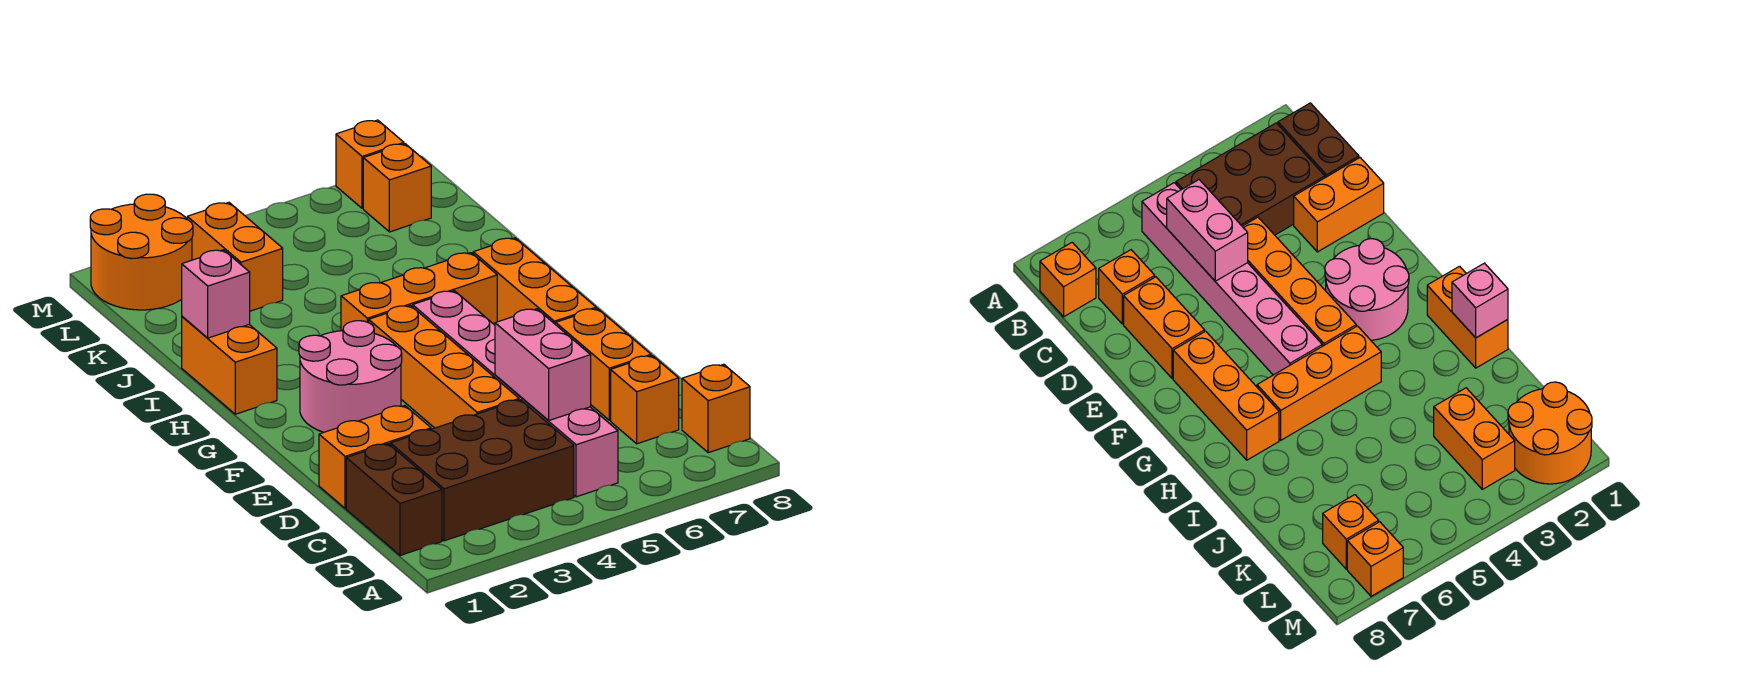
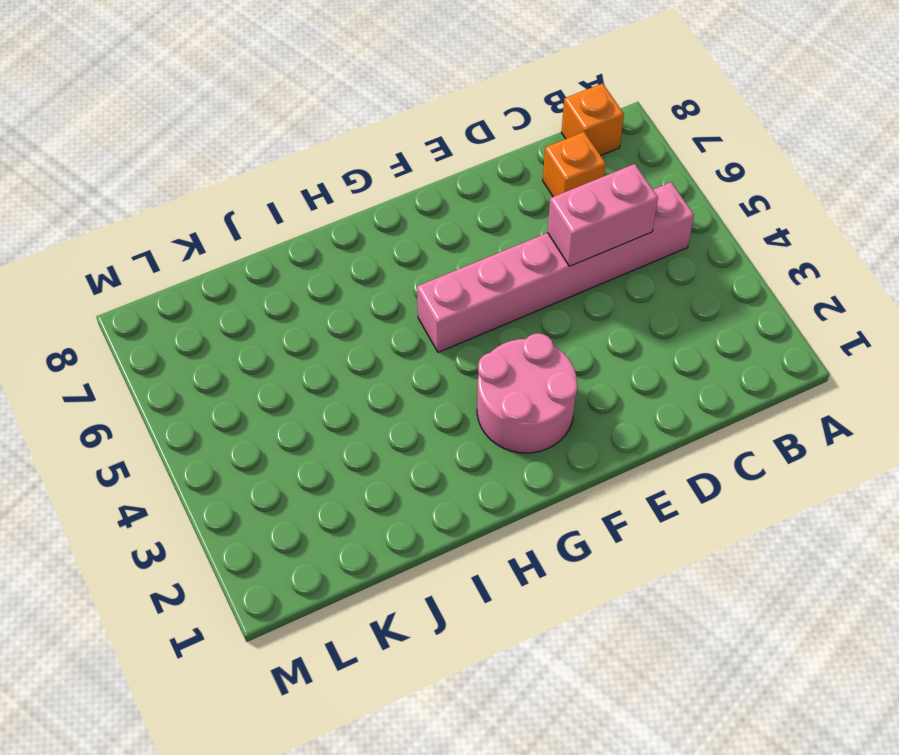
none -> brown brick B1:C1 level 1
none -> brown brick B2:C4 level 1
none -> orange brick D1:D2 level 1

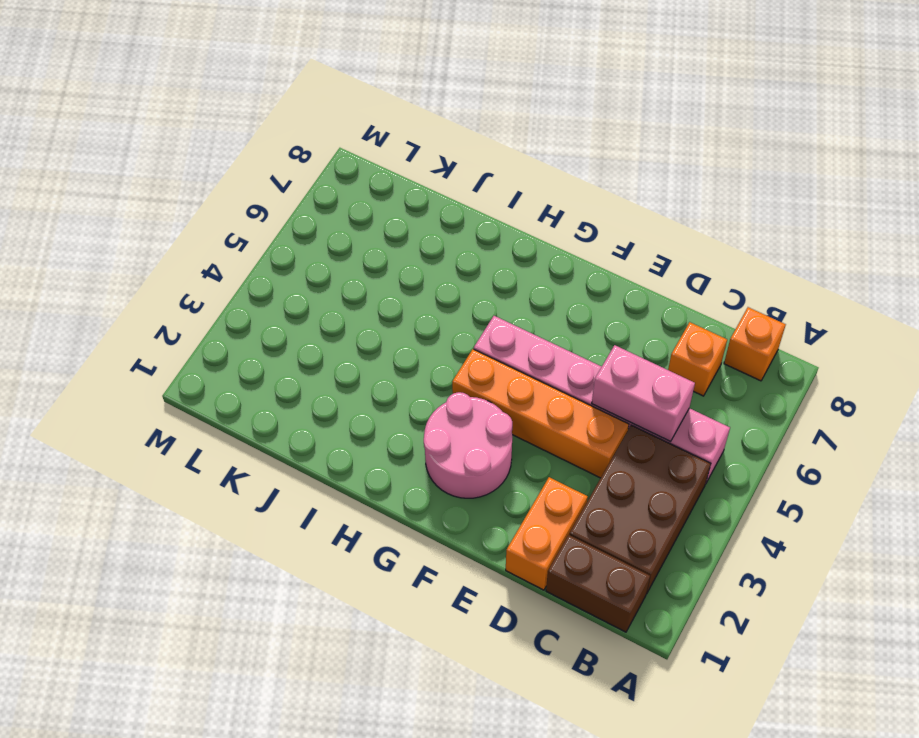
none -> orange brick D7:E7 level 1
none -> orange brick F7:H7 level 1
none -> orange brick H1:I1 level 1

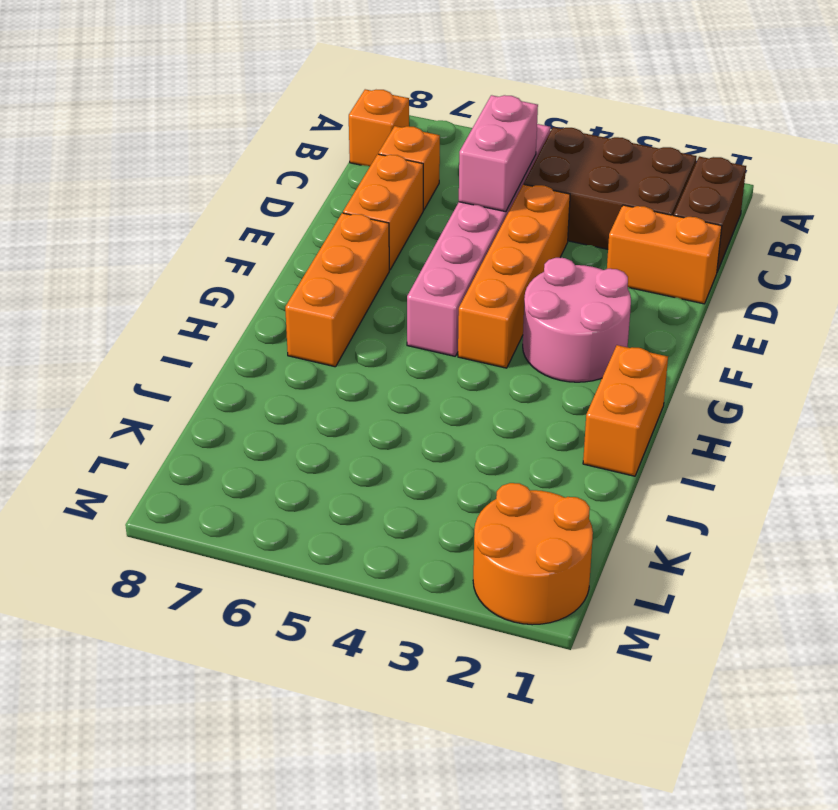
none -> orange brick H4:H6 level 1
none -> orange brick K3:L3 level 1
none -> orange brick L7 level 1

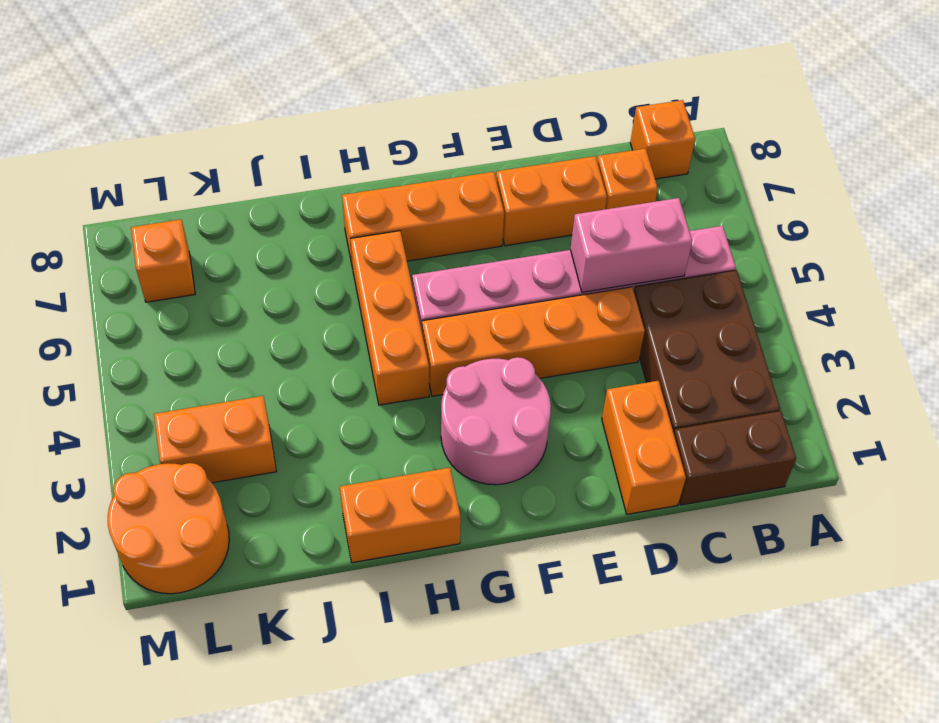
none -> orange brick M7 level 1
none -> pink brick I1 level 2

